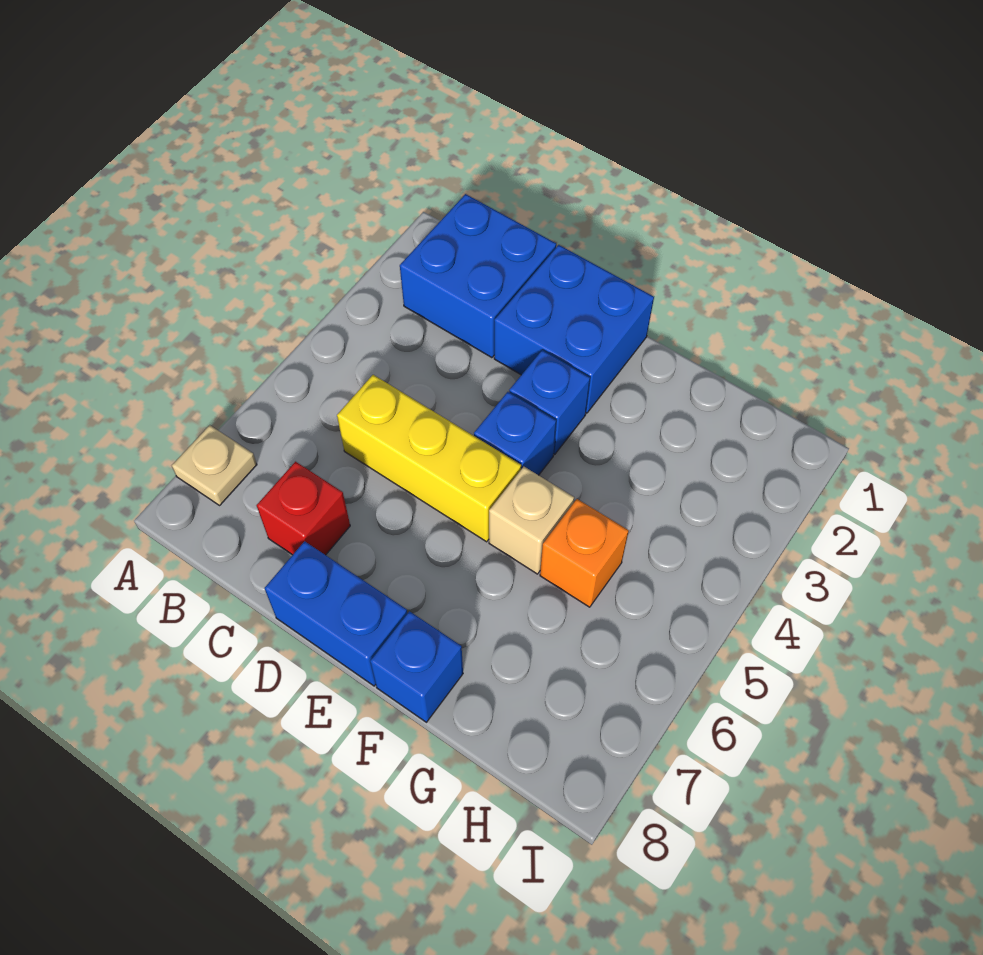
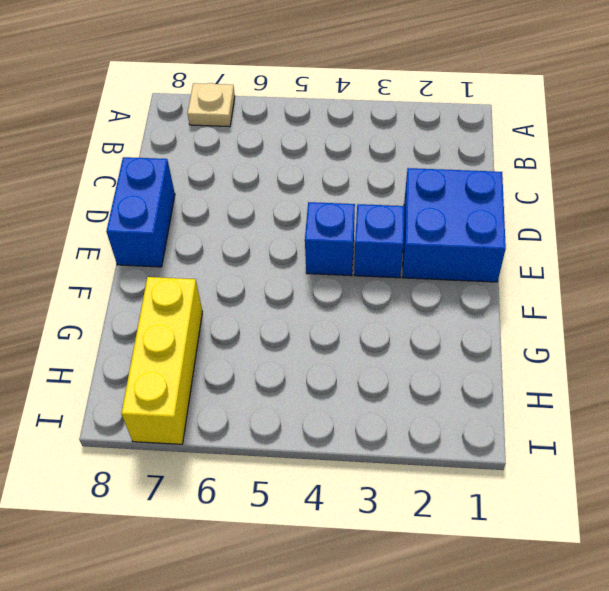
yellow brick G7:I7 level 1 -> yellow brick C5:E5 level 1
none -> blue brick B1:C2 level 1
none -> red brick C7 level 1

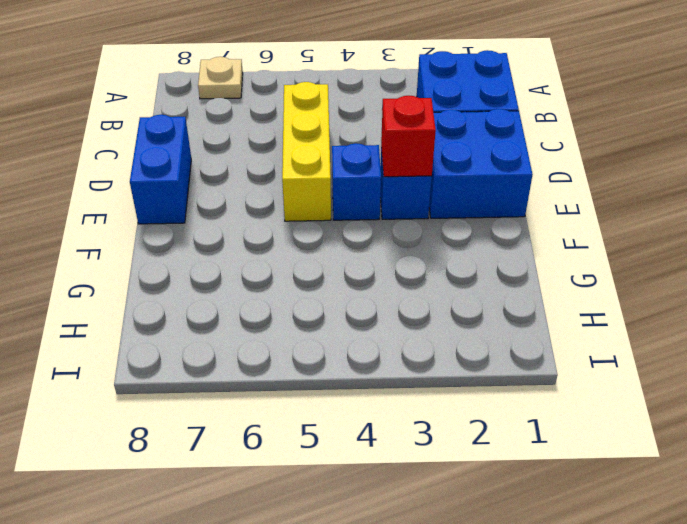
red brick E3 level 2 -> red brick C7 level 1
none -> tan brick F5 level 1
none -> blue brick F8 level 1

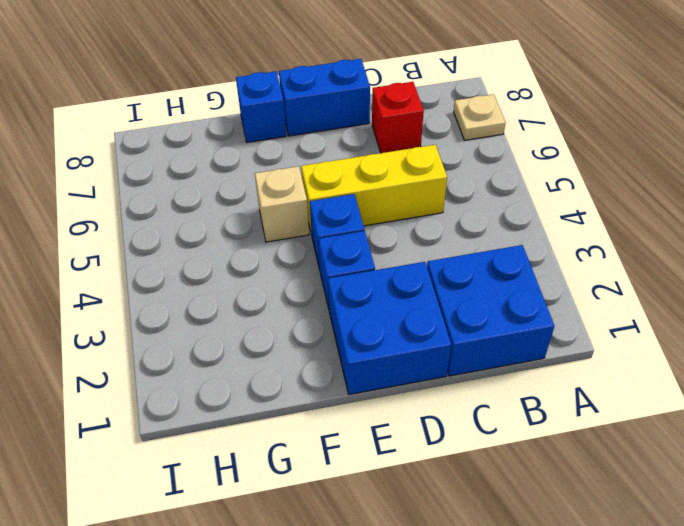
none -> orange brick G5 level 1

